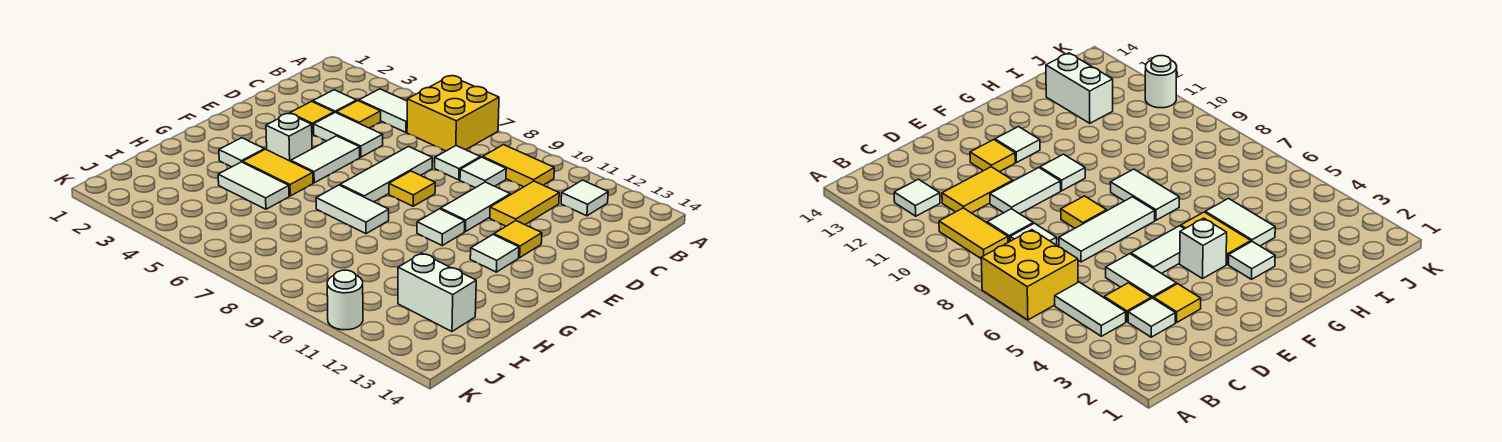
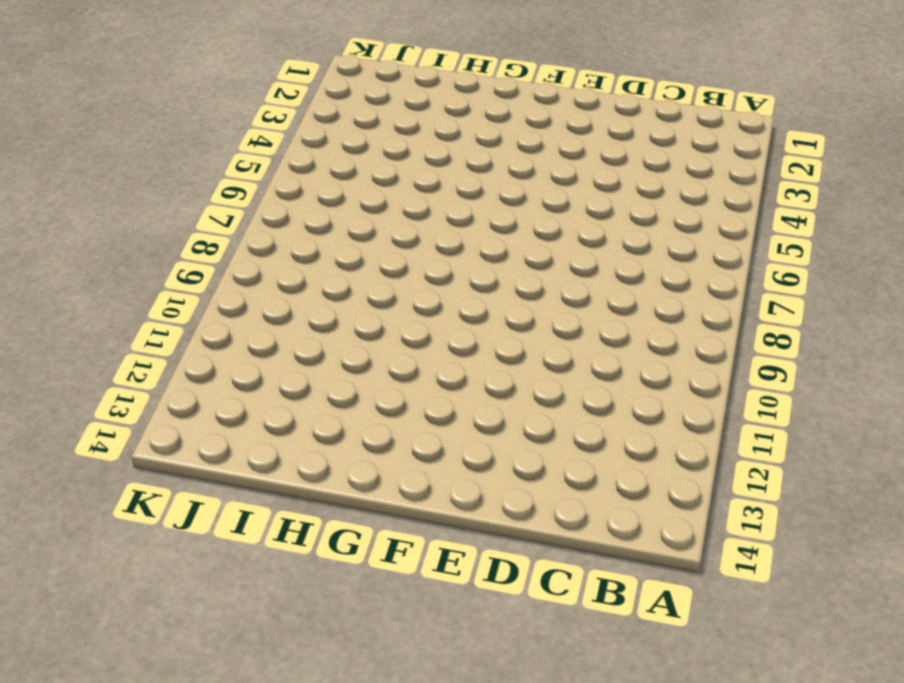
none -> yellow brick A6:B7 level 1
none -> white tile B4:B5 level 1
none -> yellow tile B9:B10 level 1

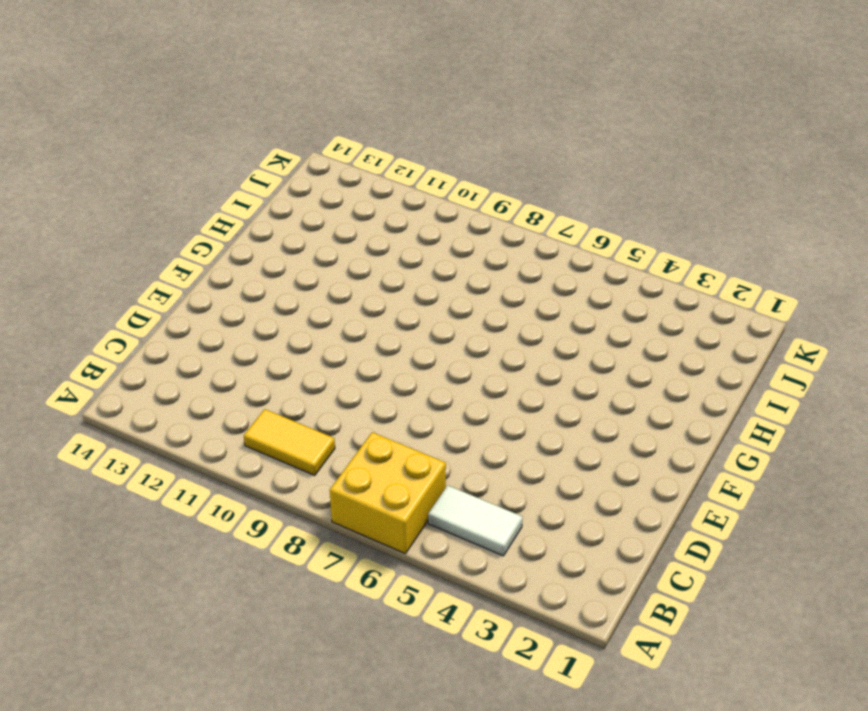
none -> white tile B12 level 1
none -> white tile C3 level 1
none -> yellow tile C4 level 1

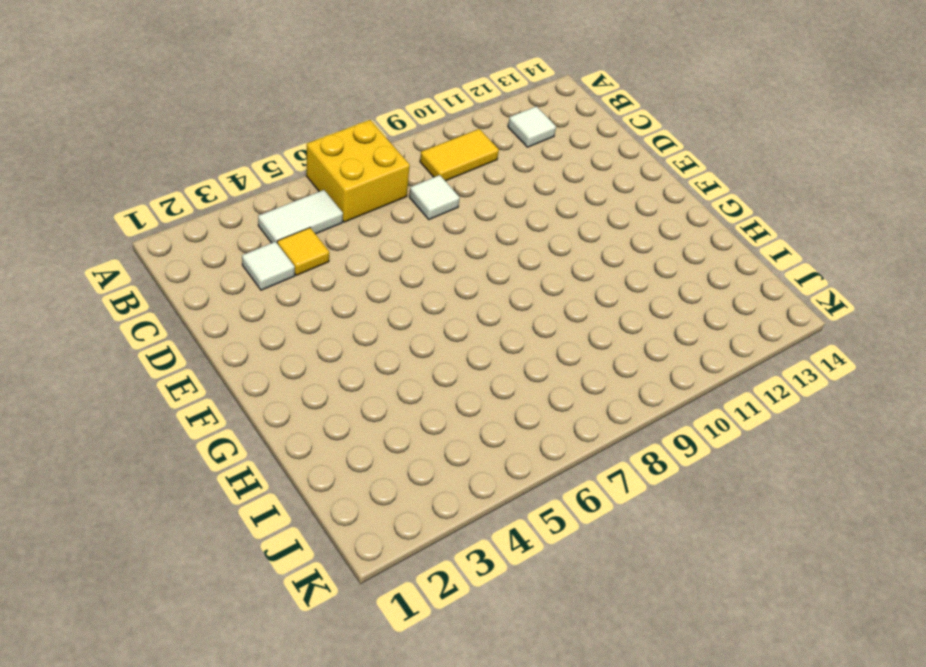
none -> white tile C9 level 1
none -> yellow tile C11:D11 level 1
none -> yellow tile D3 level 1

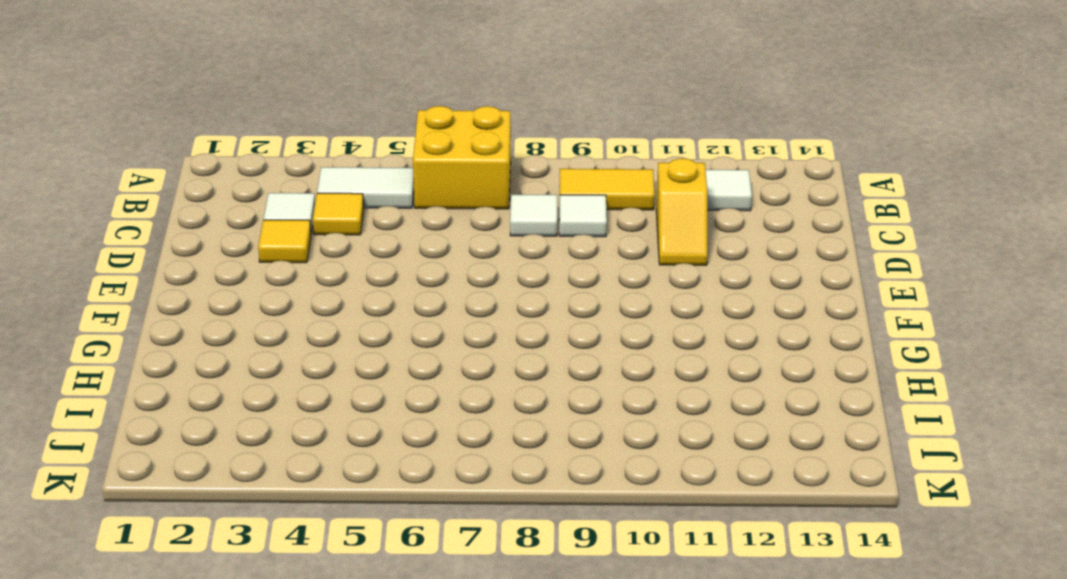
yellow slope C11:D11 level 1 top C -> yellow tile C11:D11 level 1
none -> white tile D4:D5 level 1
none -> white tile D7:F7 level 1
none -> white tile D10:E10 level 1

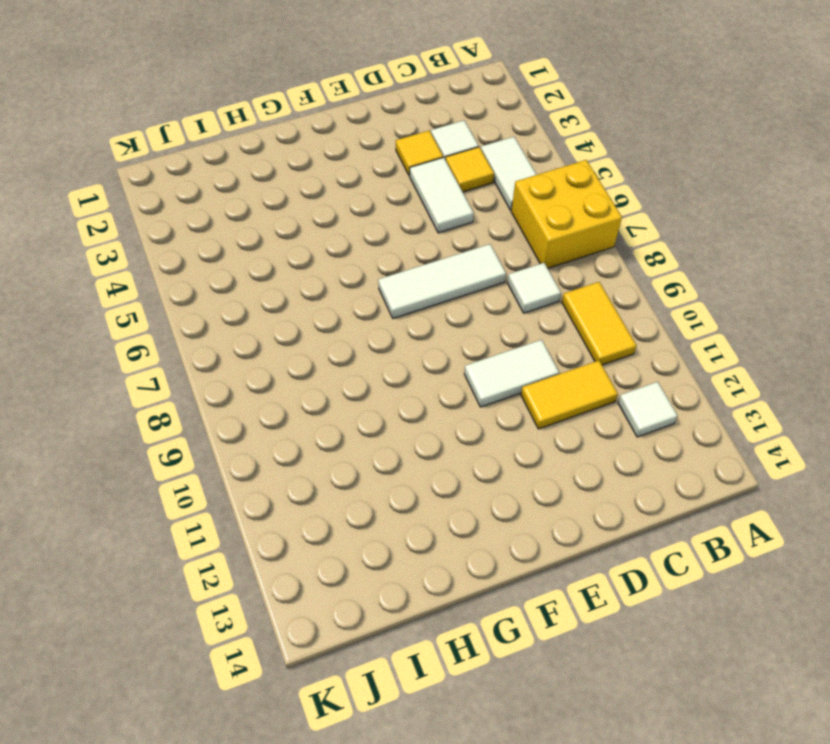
none -> white tile C9 level 1
none -> white tile E5:F5 level 1
none -> yellow tile E8 level 1

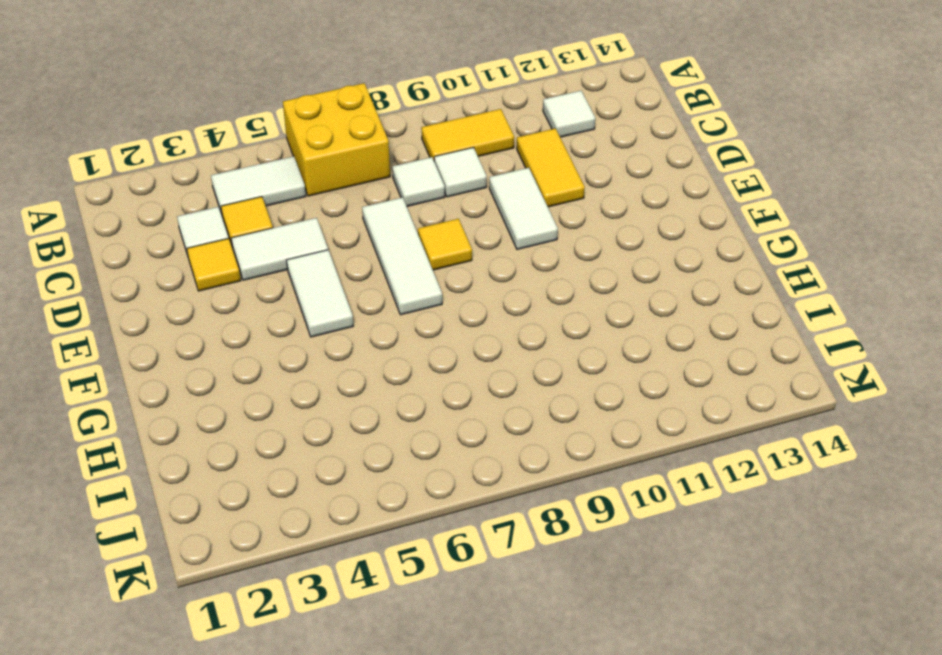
none -> yellow tile E12 level 1
none -> white brick F4 level 1
none -> white tile F10 level 1

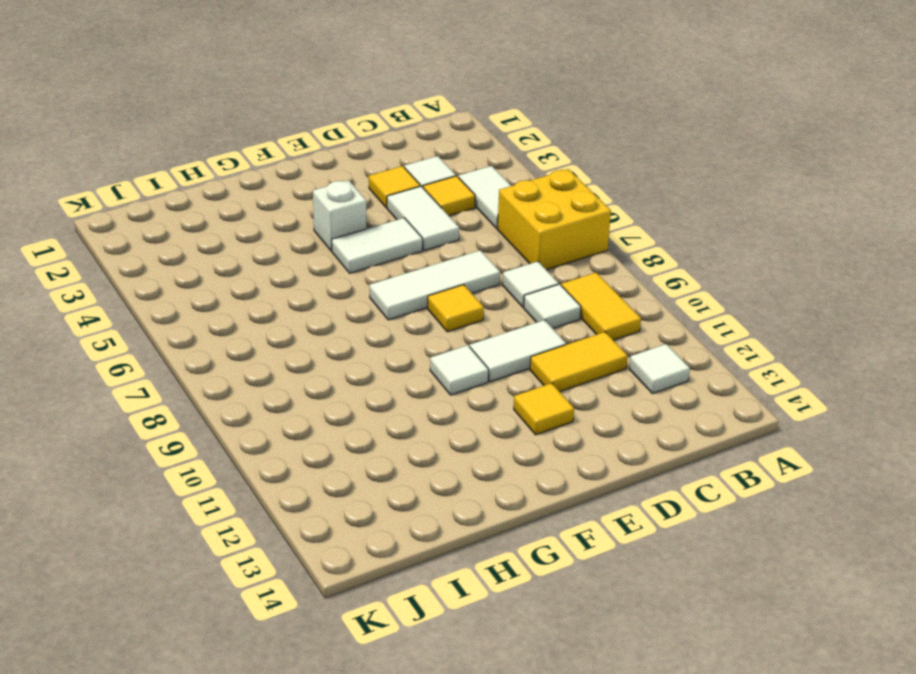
none -> white tile F12 level 1
none -> white tile G3 level 1
none -> yellow tile G4:G5 level 1

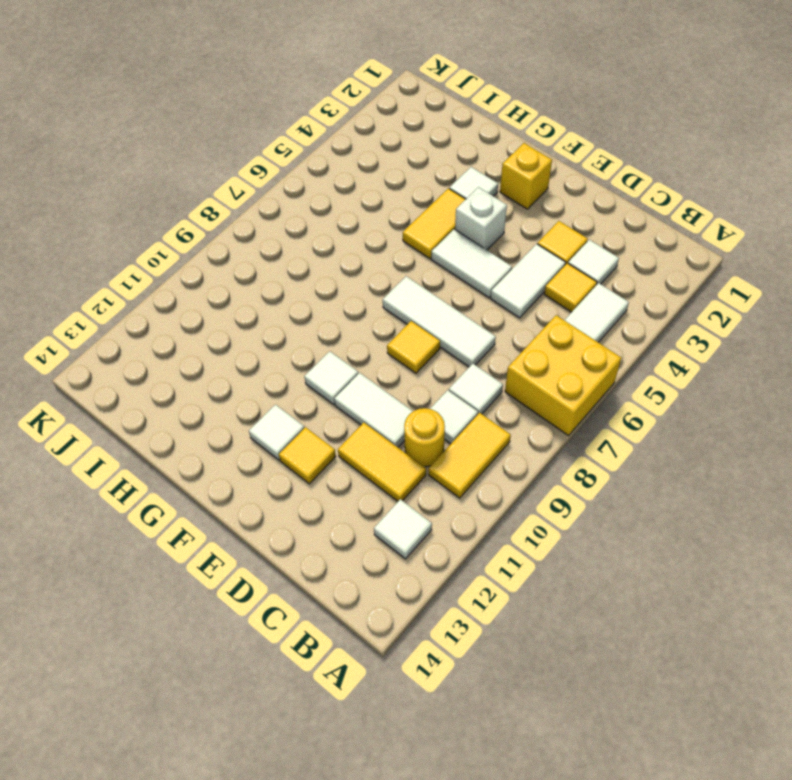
yellow round brick C10 level 1 -> none
yellow brick F2 level 1 -> none
none -> white tile G7:G8 level 1
none -> white tile H4:H5 level 1
none -> white brick I12:I13 level 1

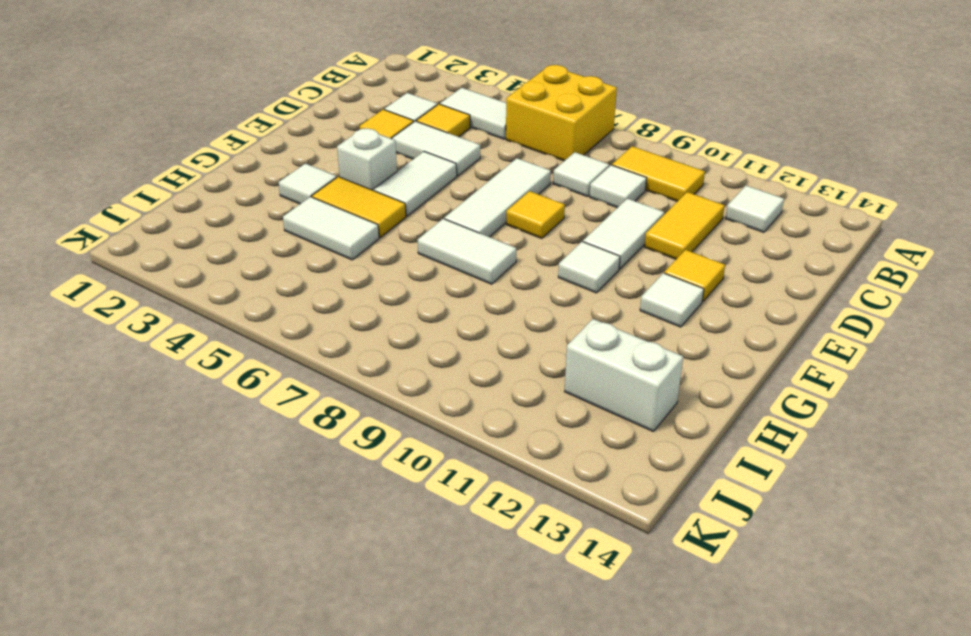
none -> white round brick K11 level 1

